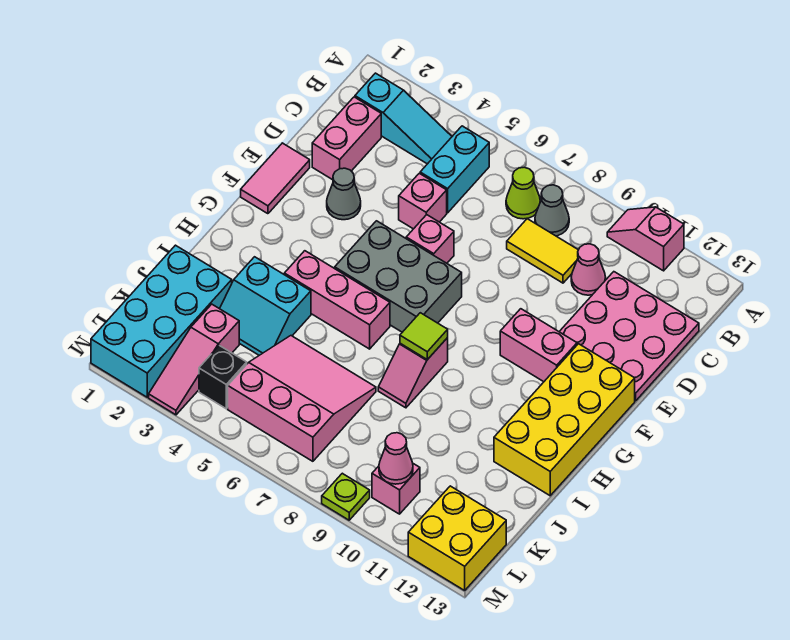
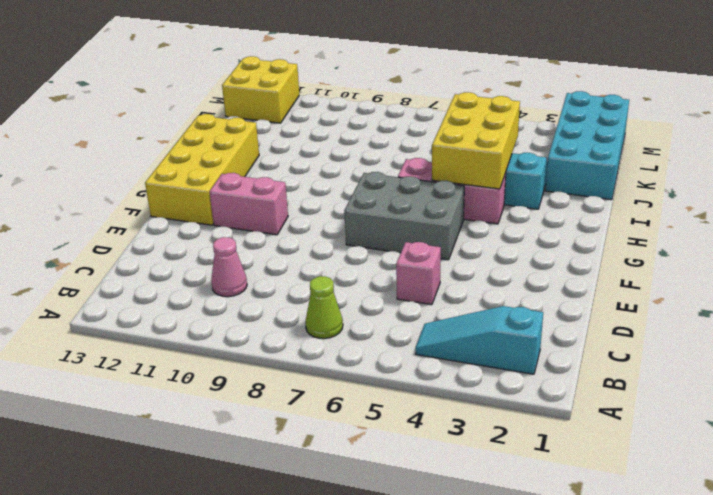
yellow brick H4:J5 level 2 -> none
none -> pink slope A10:A11 level 1 top 11
none -> cyan brick B5:C5 level 1
none -> grey cone B8 level 1

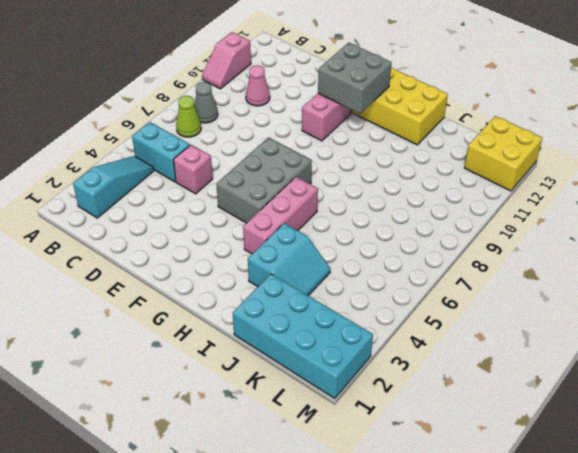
grey brick F11:G12 level 2 -> none
none -> pink brick C2:D2 level 1
none -> yellow tile C8:C9 level 1
none -> pink plate C11:E13 level 1

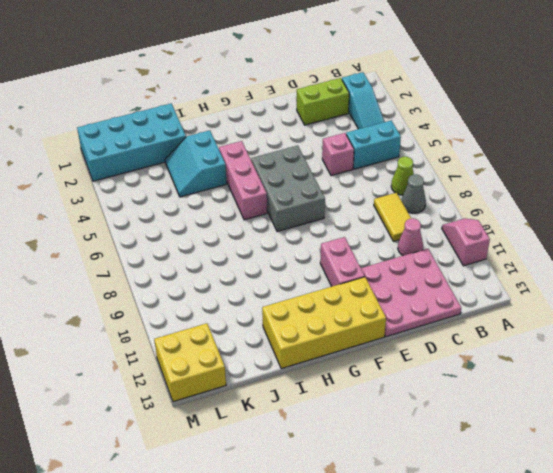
lime brick C2:D2 level 1 -> pink brick C2:D2 level 1
none -> pink tile E1:F1 level 1
none -> grey cone E3 level 1
none -> pink brick E6 level 1

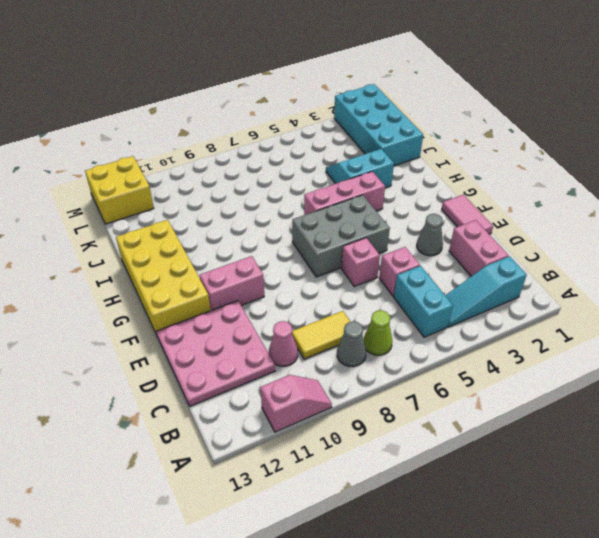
none -> pink slope H8:I8 level 1 top H
none -> pink slope J5:L7 level 1 top L
none -> pink slope K3:M3 level 1 top K

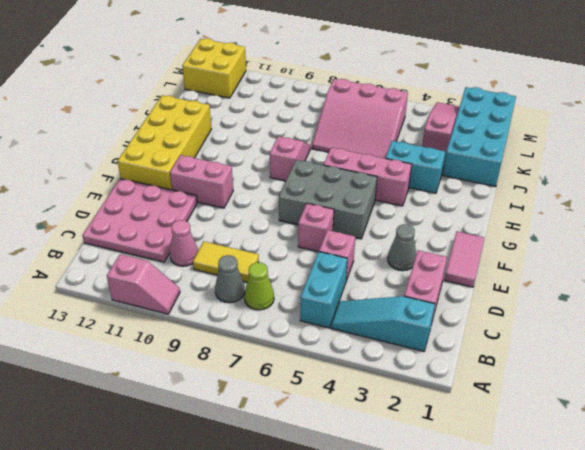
none -> black brick L4 level 1
none -> pink brick L10 level 1
none -> lime plate M9 level 1

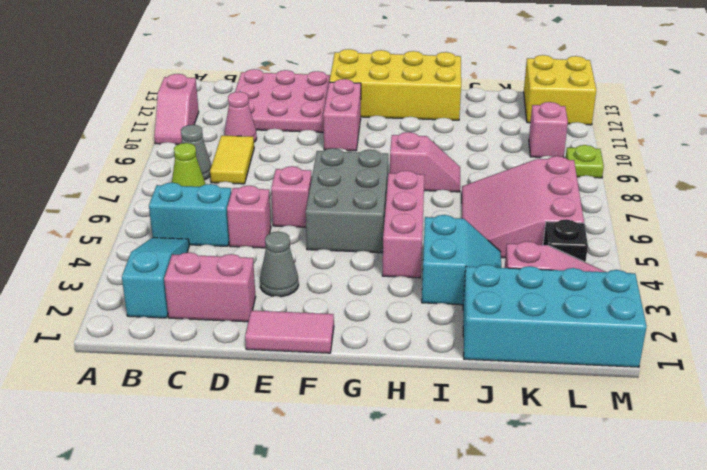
none -> lime tile H8 level 2
none -> pink cone L10 level 2

